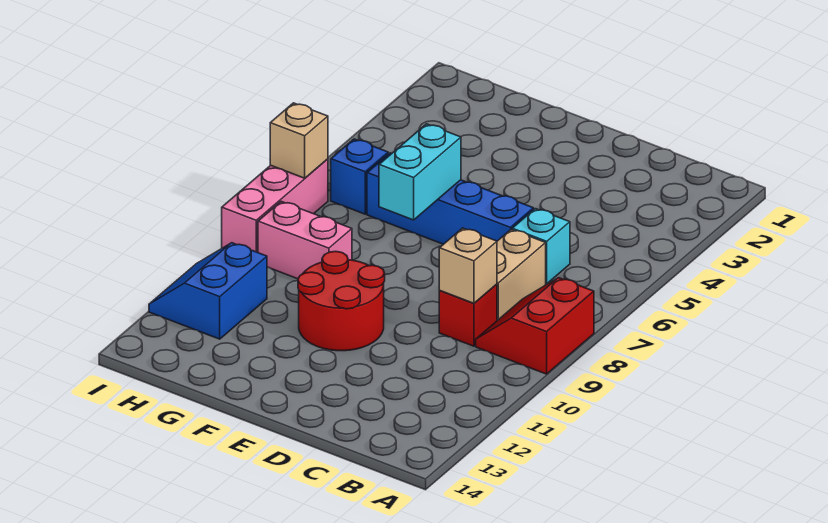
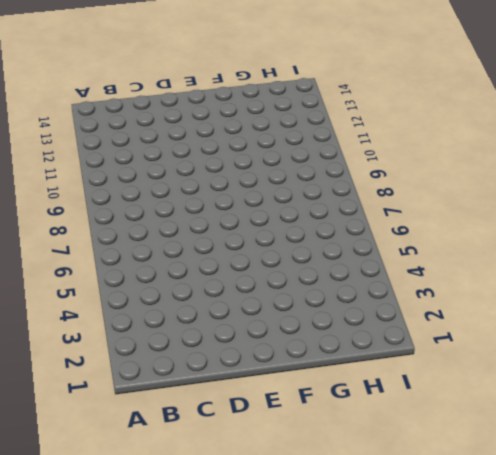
none -> red slope A8:B9 level 1 top A
none -> cyan brick C6 level 1
none -> tan brick C7:C8 level 1

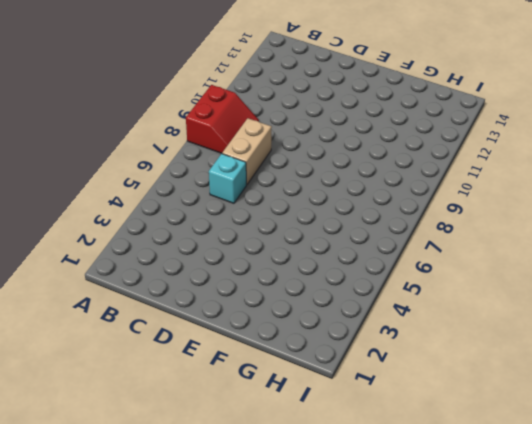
none -> red brick C9 level 1
none -> blue brick D6:G6 level 1
none -> red round brick E10:F11 level 1

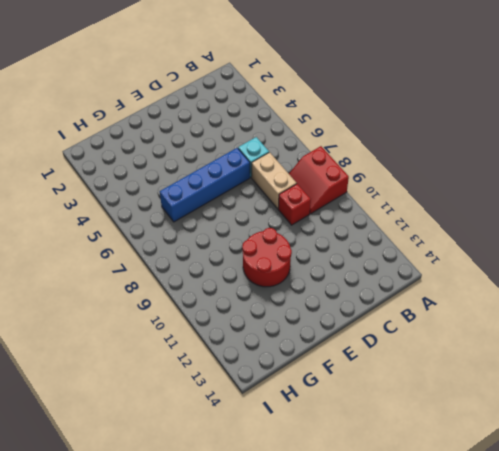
none -> pink brick G9:H9 level 1
none -> blue brick H6 level 1
none -> blue slope H11:I12 level 1 top H

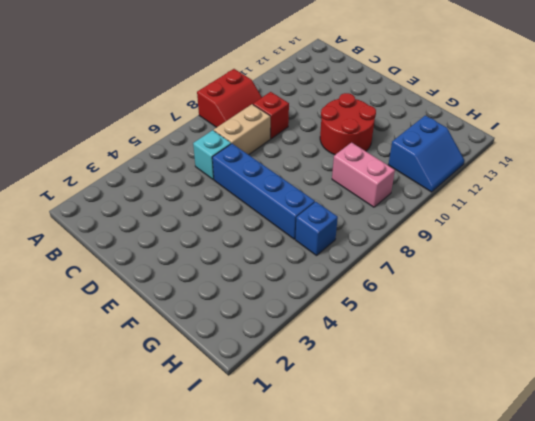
none -> pink brick I7:I9 level 1
none -> tan brick C9 level 2
none -> cyan brick F6:F7 level 2

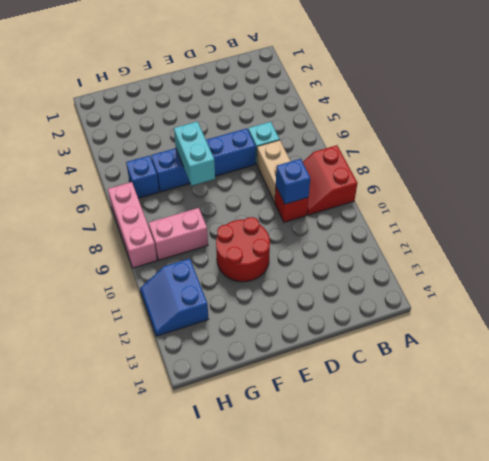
blue brick C9 level 2 -> tan brick C9 level 2
none -> tan brick I7 level 2

